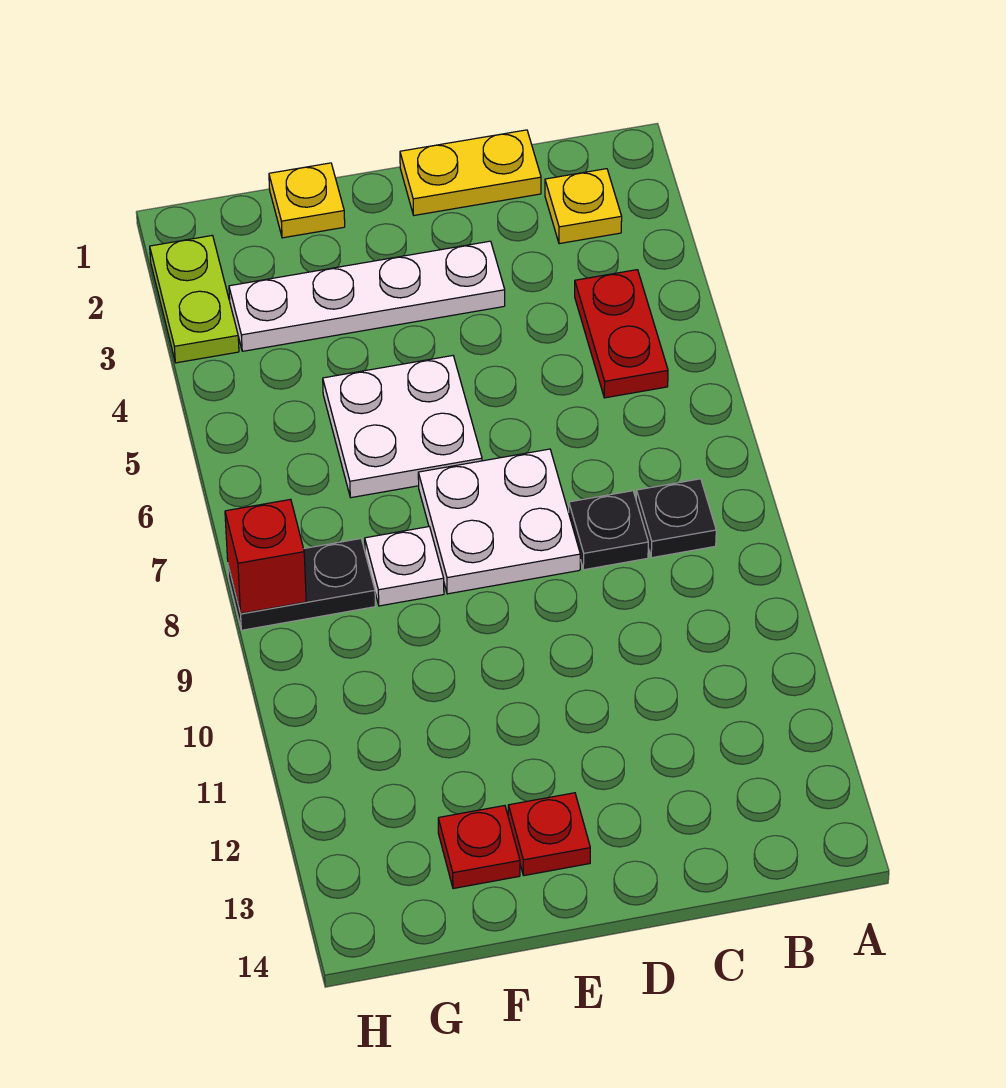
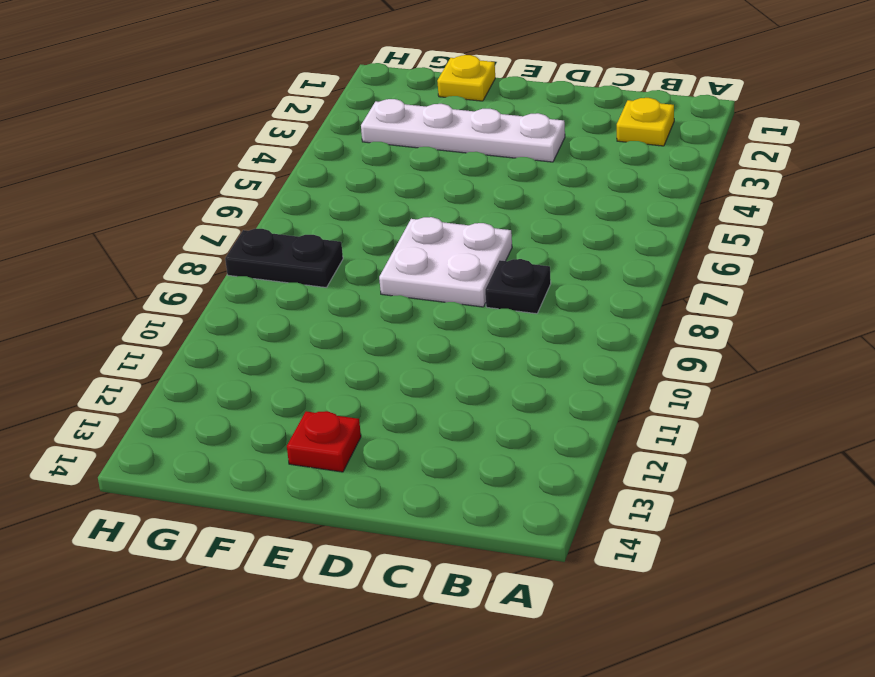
none -> red plate B4:B5 level 1
none -> black plate B8 level 1
none -> yellow plate C1:D1 level 1

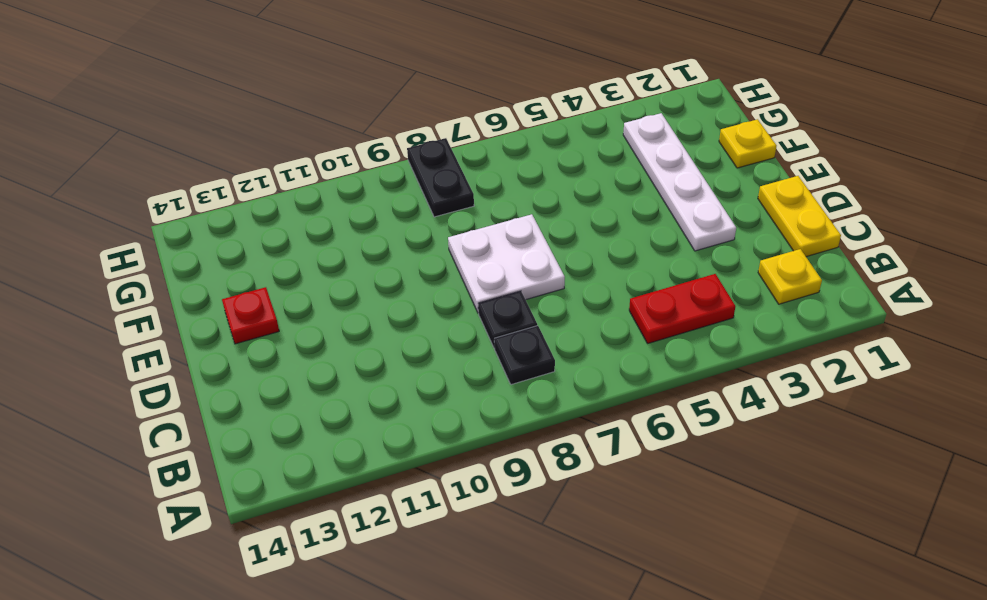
none -> white plate E5:F6 level 1
none -> white plate F8 level 1
none -> red plate F13 level 1

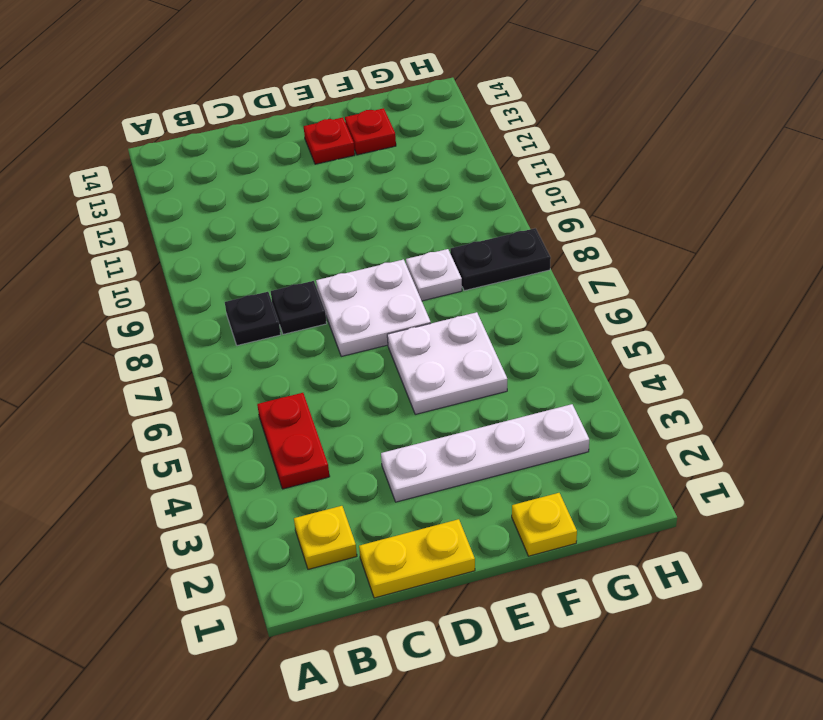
none -> lime plate H2:H3 level 1
none -> red brick H8 level 2

